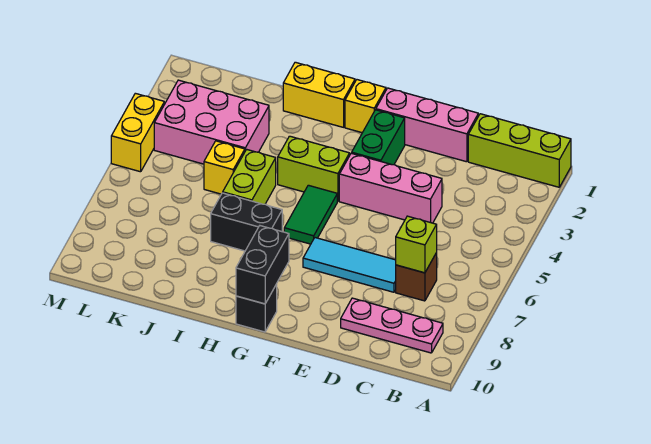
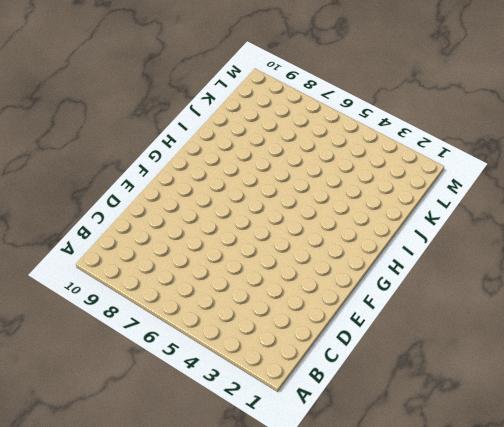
none -> lime brick A1:C1 level 1
none -> pink plate B9:D9 level 1
none -> brown brick C7 level 1

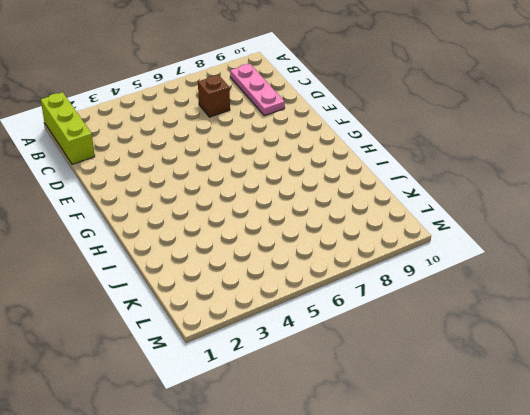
none -> pink brick D1:F1 level 1
none -> pink brick D4:F4 level 1
none -> cyan tile D7:F7 level 1

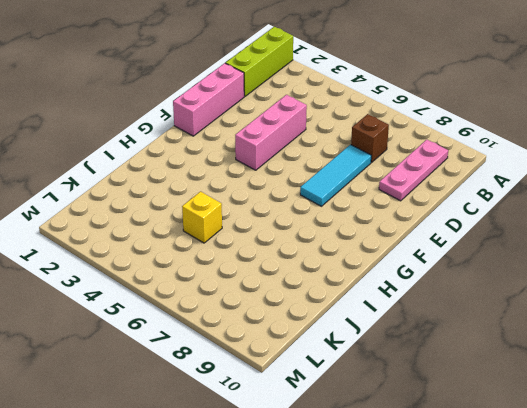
none -> green brick F2:F3 level 1
none -> yellow brick G1 level 1
none -> lime brick G4:H4 level 1

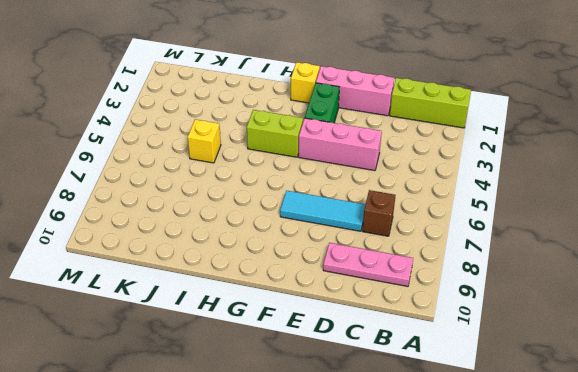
none -> green tile G5:G6 level 1
none -> black brick G10 level 1
none -> yellow brick H1:I1 level 1

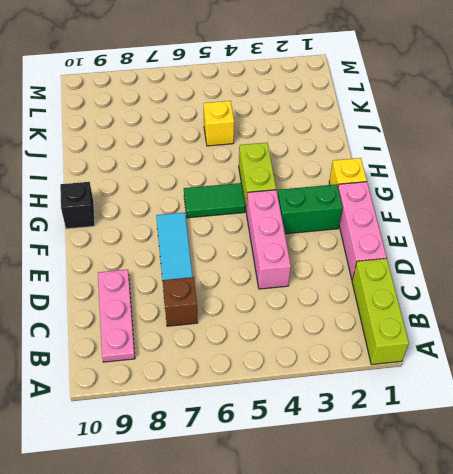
none -> yellow brick H1:I1 level 1
none -> black brick H7:I7 level 1
none -> lime brick I5:I6 level 1

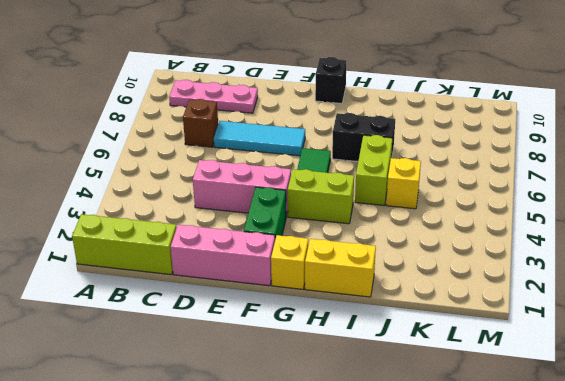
none -> pink brick J3:L4 level 1
none -> yellow brick M4:M5 level 1
none -> lime brick C7 level 2

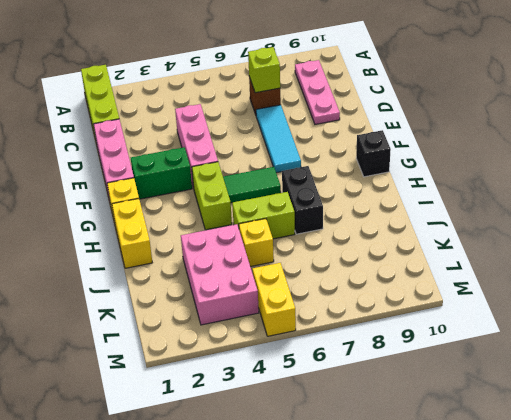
yellow brick L5:M5 level 1 -> yellow brick M4:M5 level 1
none -> black brick G9:G10 level 2

